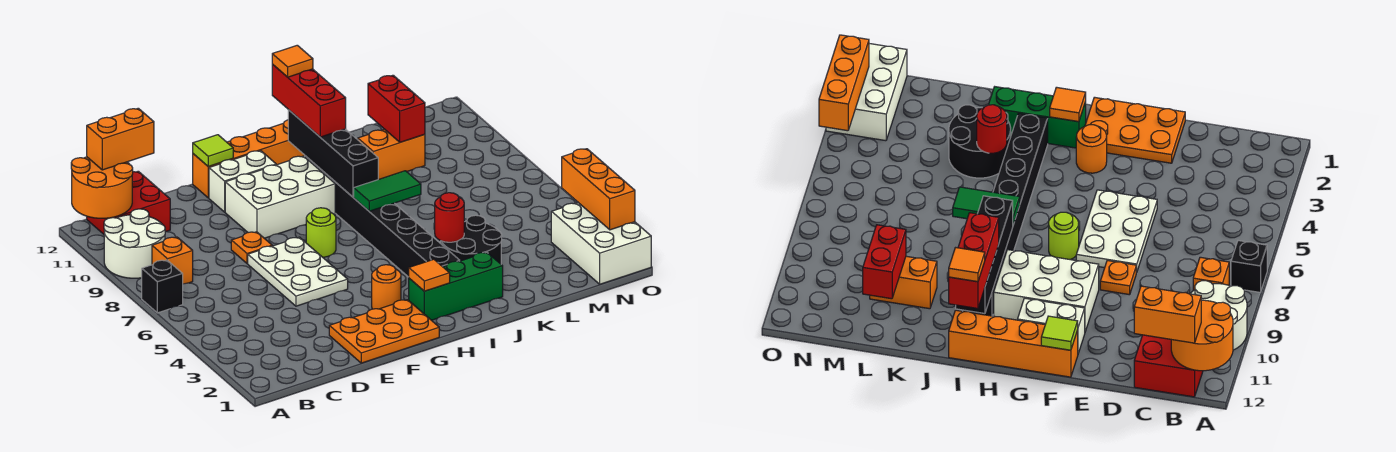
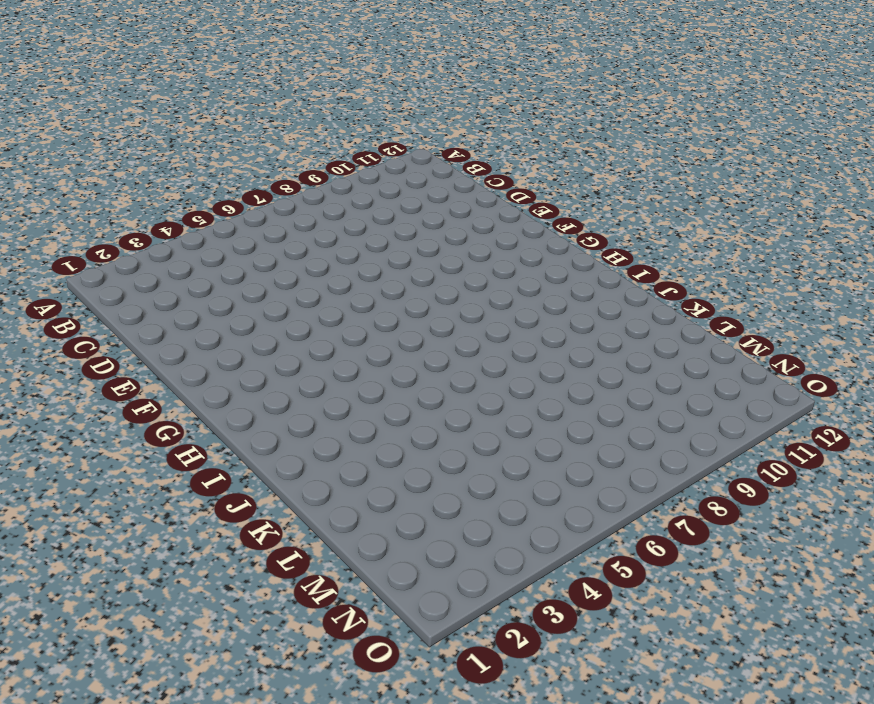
none -> black brick A7 level 1
none -> white round brick A9:B10 level 1
none -> orange brick B8 level 1

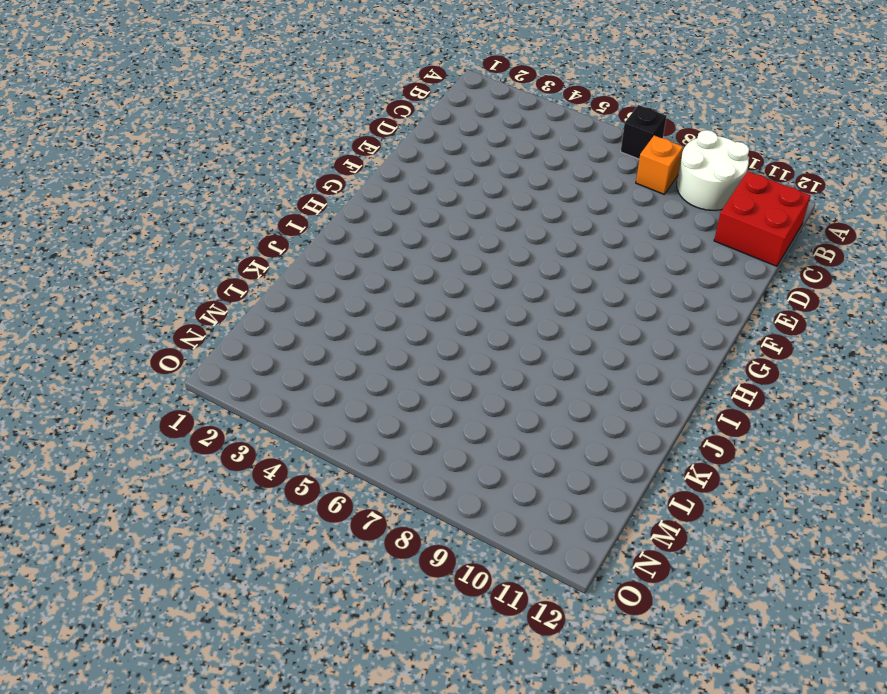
none -> orange plate E1:G2 level 1
none -> white plate E5:F7 level 1
none -> orange plate E8 level 1

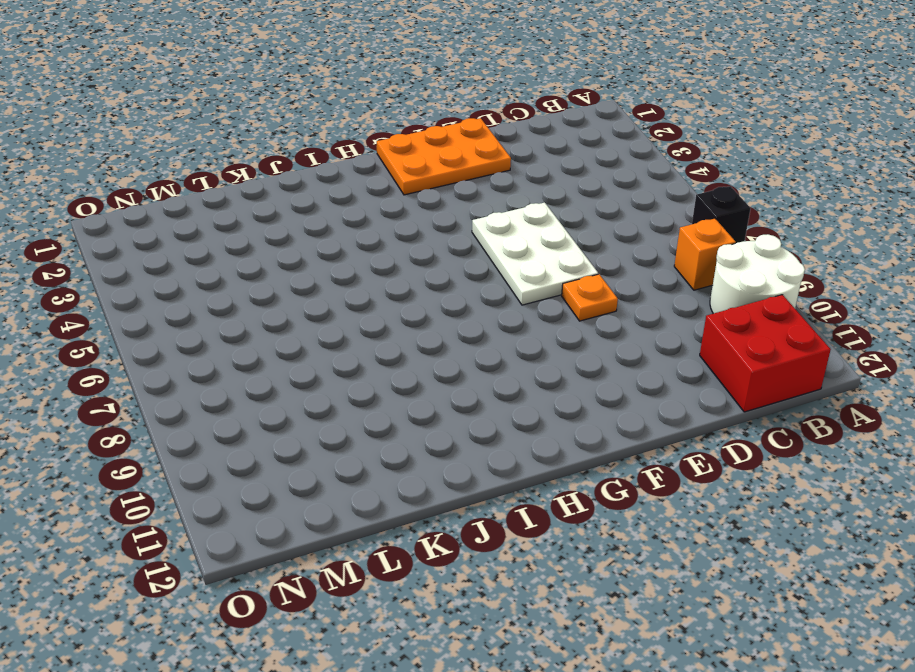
none -> white brick F9:H10 level 1
none -> white brick F11:G11 level 1
none -> orange brick F12:I12 level 1

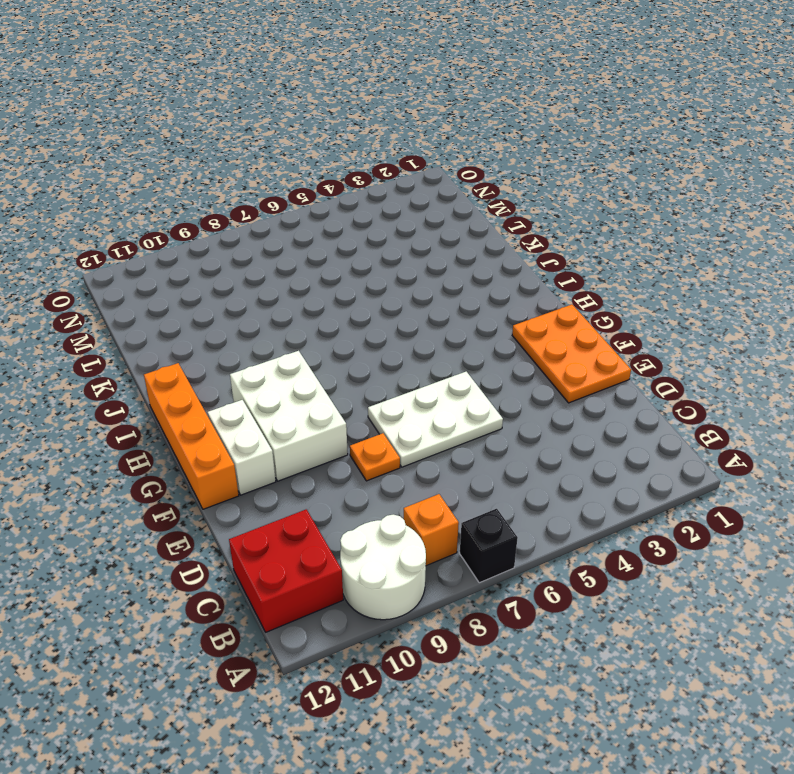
none -> orange round brick G3 level 1
none -> lime round brick G7 level 1
none -> green brick H2:J2 level 1

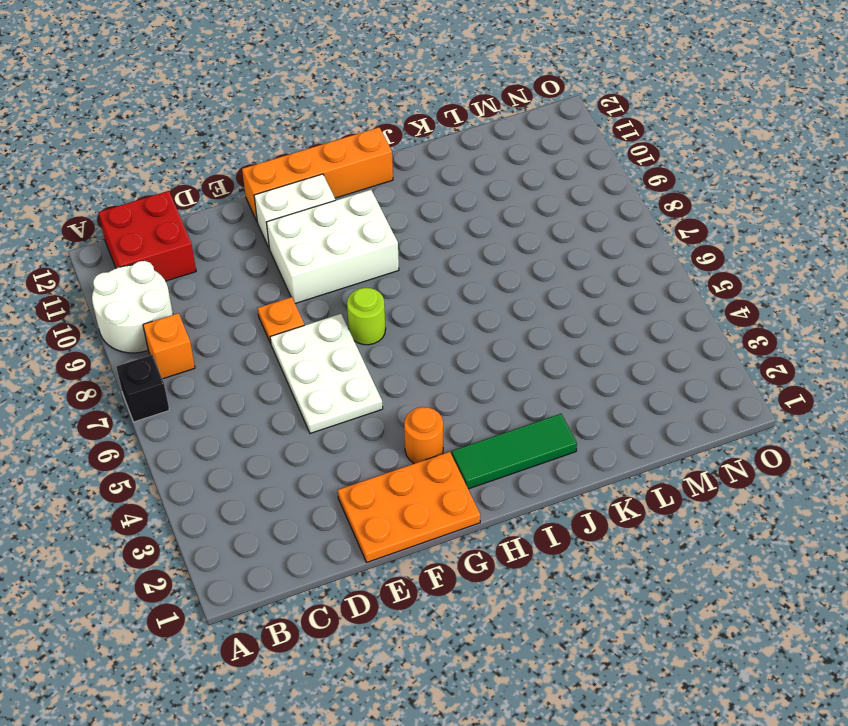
green tile H2:J2 level 1 -> green brick H2:J2 level 1
none -> black brick I3:I10 level 1
none -> black round brick J3:K4 level 1
none -> orange brick K10:L10 level 1

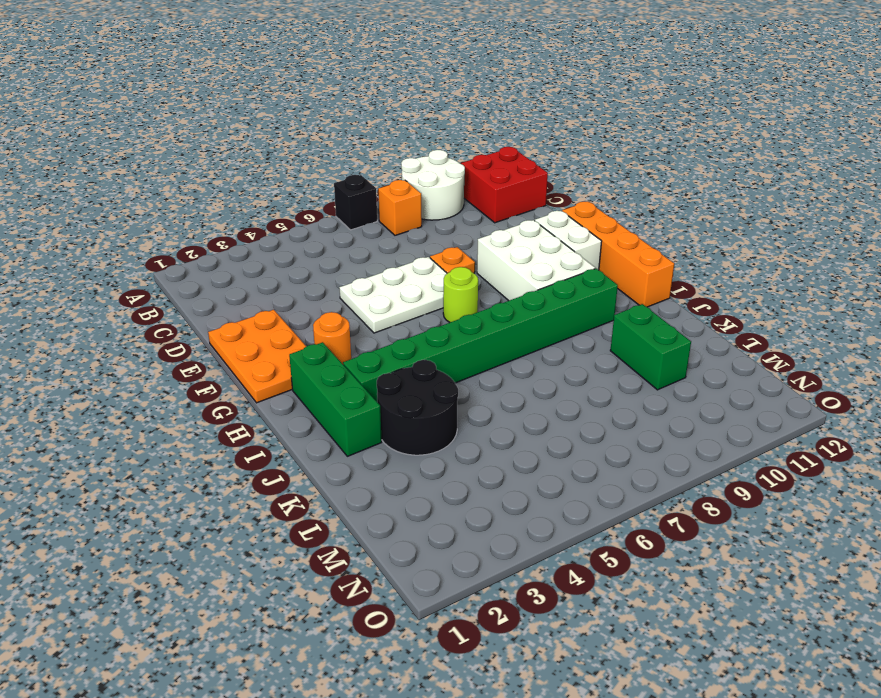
green brick I3:I10 level 1 -> black brick I3:I10 level 1
green brick K10:L10 level 1 -> orange brick K10:L10 level 1
none -> white brick N1:O3 level 1
none -> orange round brick A11:B12 level 2
none -> lime tile F12 level 2

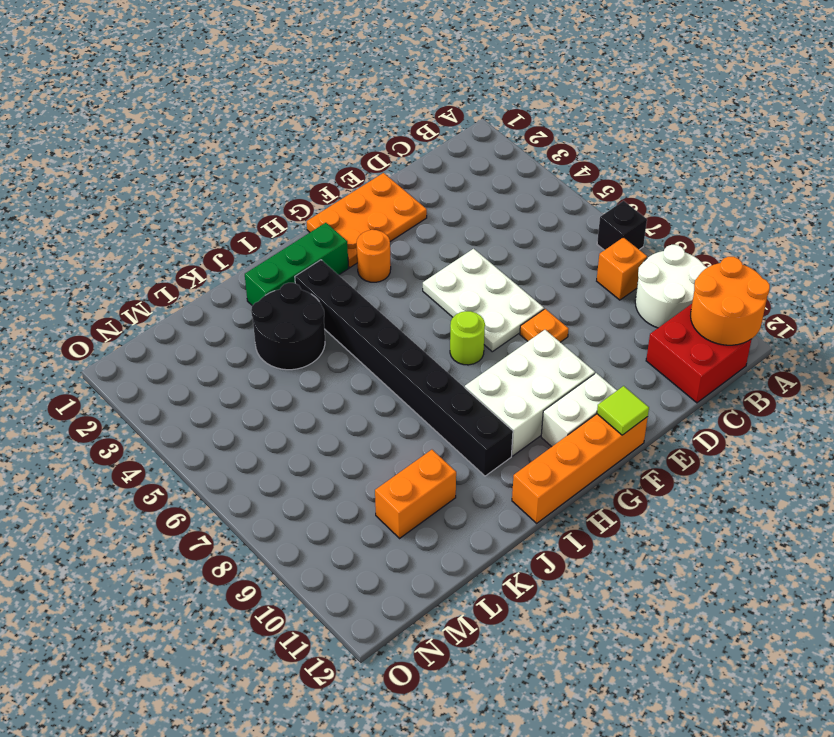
none -> white brick N1:O3 level 1
none -> orange tile H2 level 2
none -> green tile I7:J7 level 2

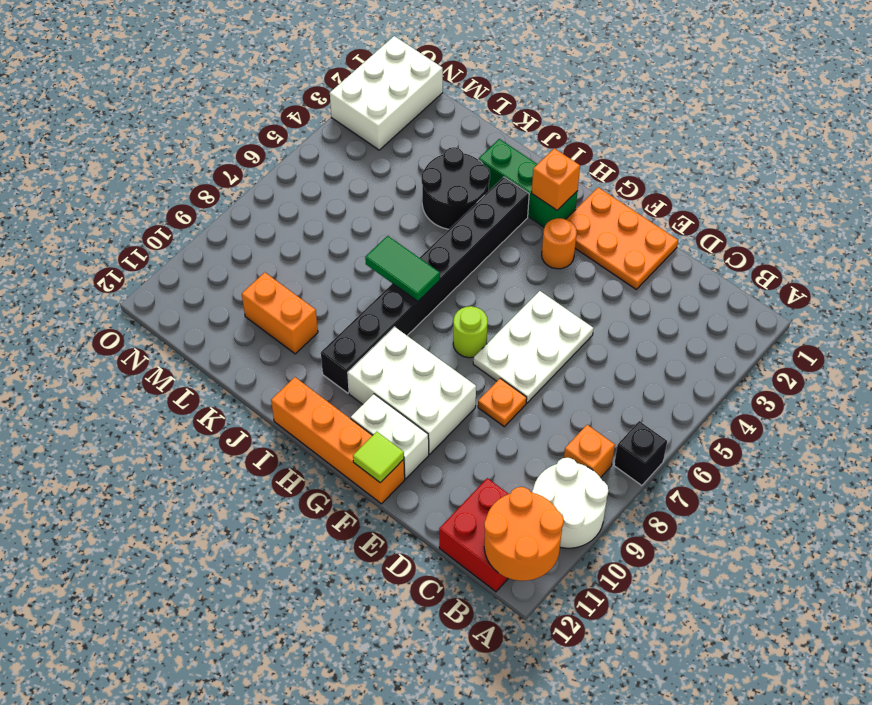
orange brick H2 level 2 -> orange tile H2 level 2
none -> black brick I8:I11 level 2
none -> red round brick J4 level 2
none -> red brick L10:L11 level 2

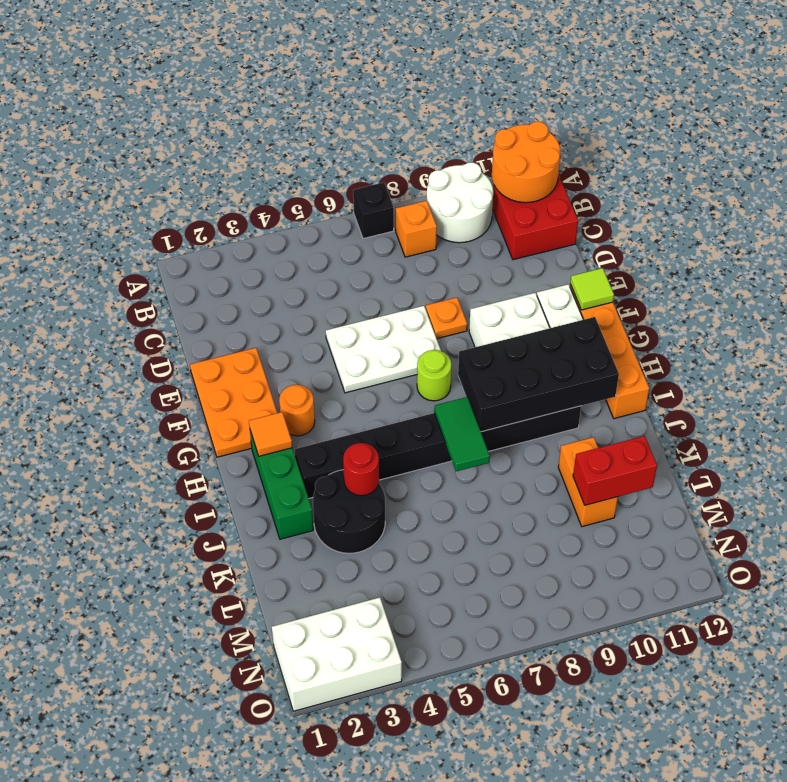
black brick H8:I11 level 2 -> black brick I8:I11 level 2
none -> orange brick O2:O4 level 2
none -> orange brick B12:C12 level 3
none -> red brick I10:I12 level 3

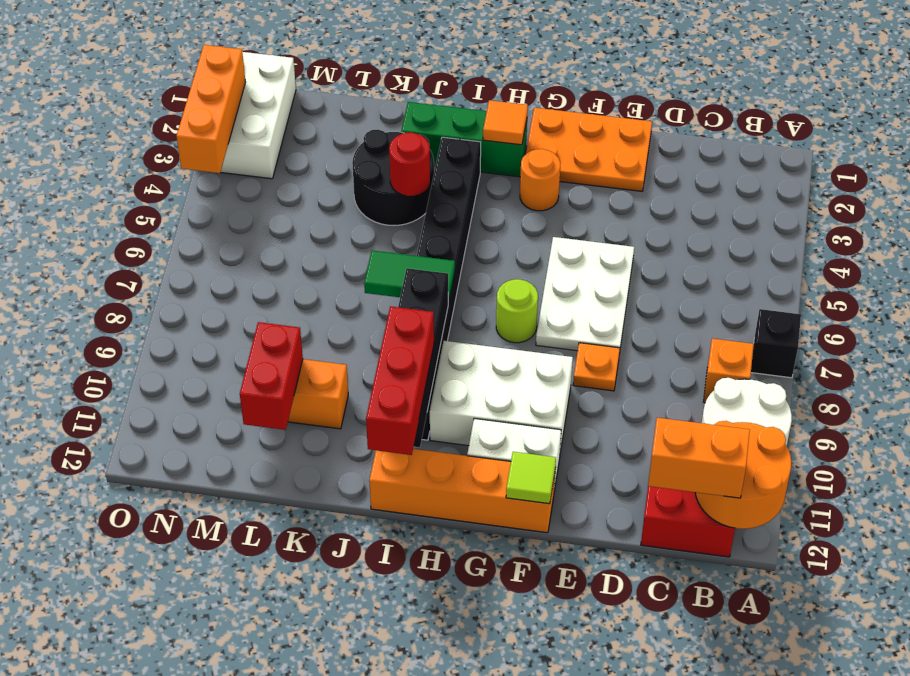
none -> orange tile I12 level 4

